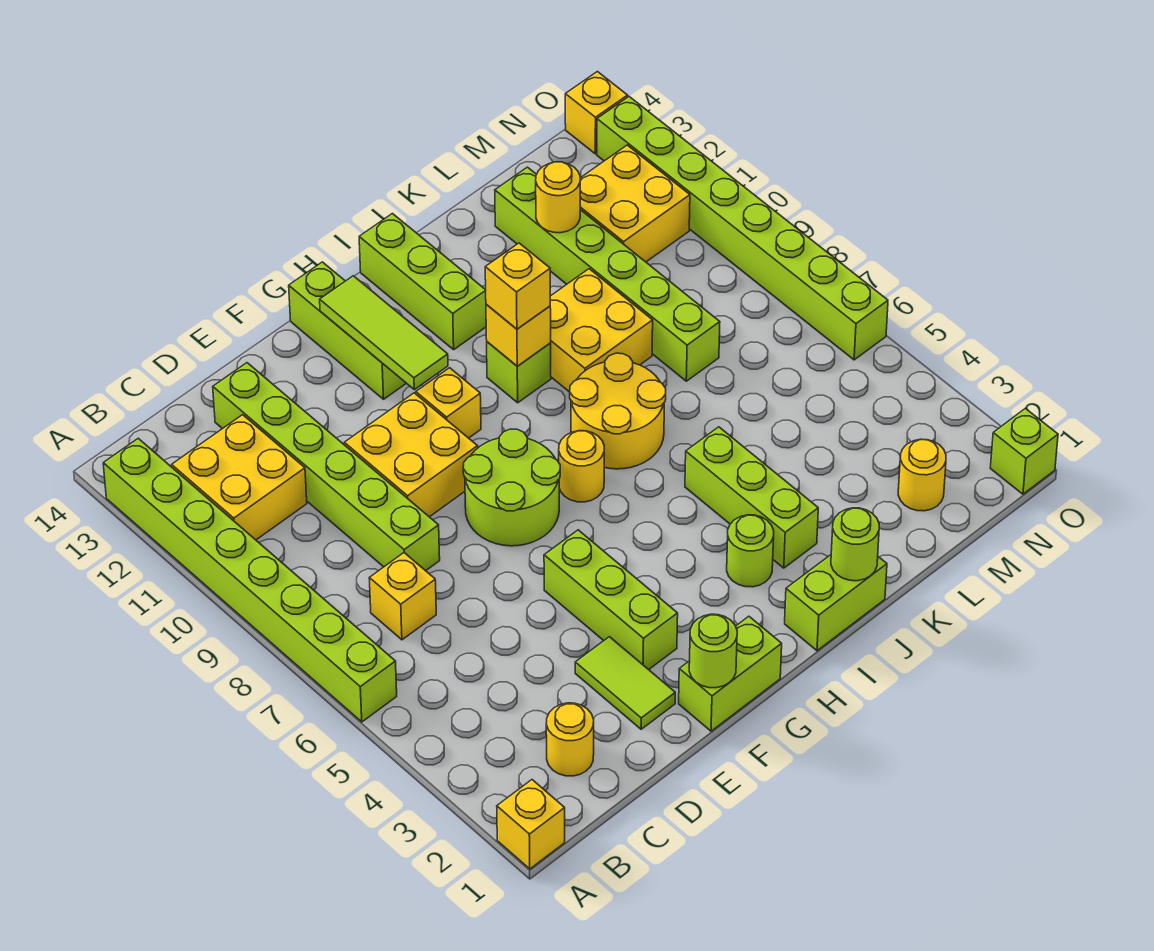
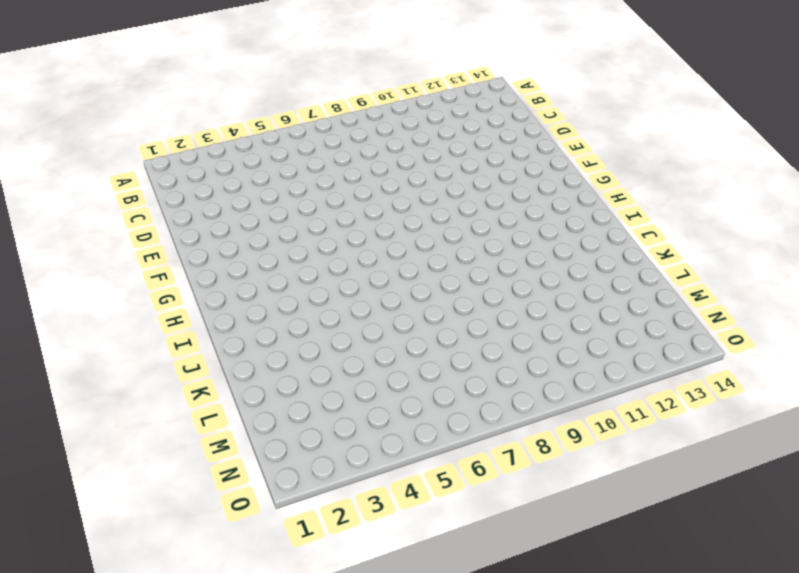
none -> yellow brick A1 level 1
none -> lime brick A6:A13 level 1
none -> yellow brick B11:C12 level 1
none -> yellow round brick C2 level 1

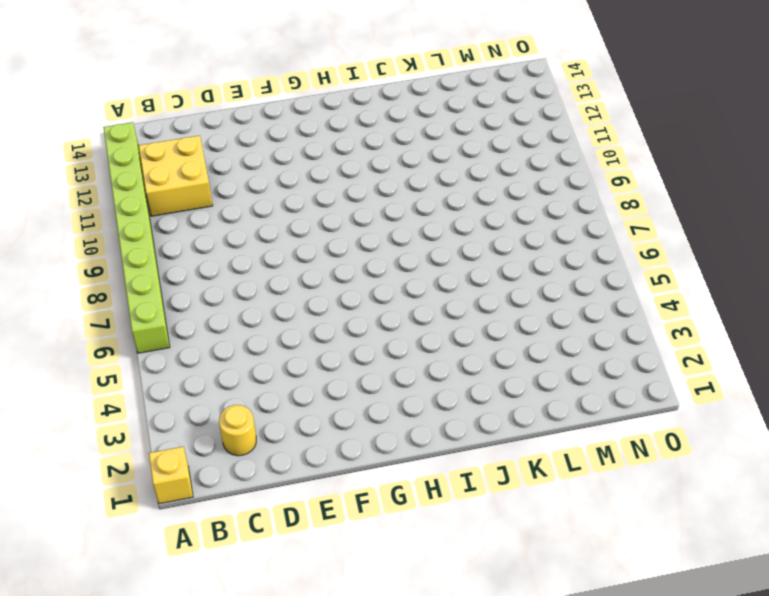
none -> yellow brick C7 level 1
none -> lime brick D8:D13 level 1
none -> lime tile E2:E3 level 1
none -> yellow brick E9:F10 level 1

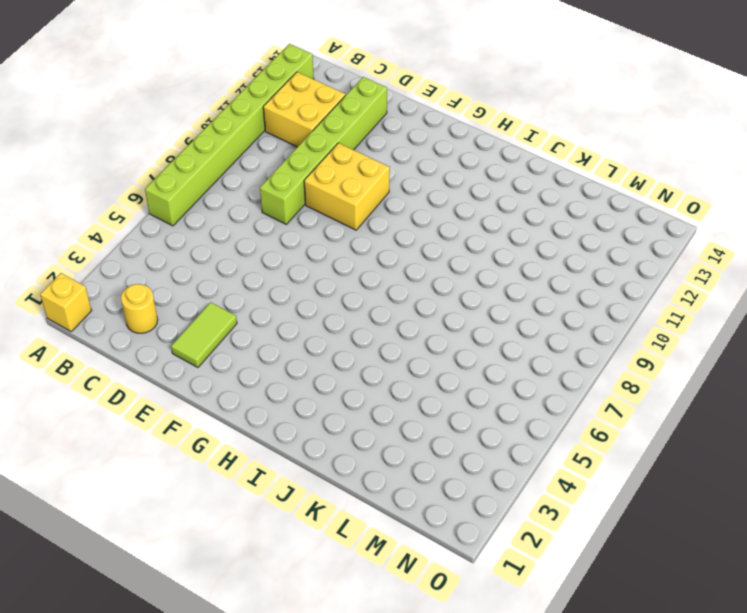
none -> yellow brick C7 level 1
none -> lime brick F1:G1 level 1
none -> lime brick F3:F5 level 1
none -> lime round brick F7:G8 level 1

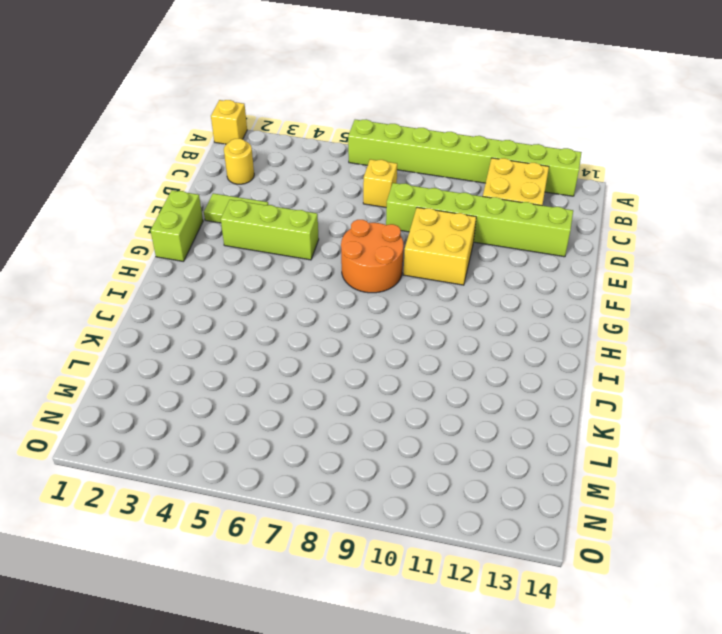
orange round brick F7:G8 level 1 -> lime round brick F7:G8 level 1
none -> yellow brick G10 level 1
none -> lime brick G12:G14 level 1
none -> yellow round brick H7 level 1
none -> lime brick I1:J1 level 1

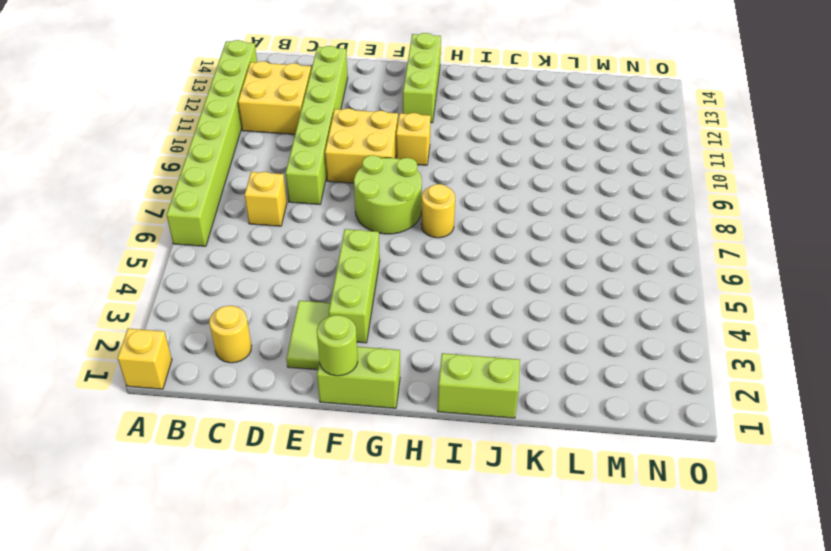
none -> lime round brick I3 level 1
none -> yellow round brick I7:J8 level 1
none -> lime brick I10 level 1
none -> lime brick I12:I14 level 1

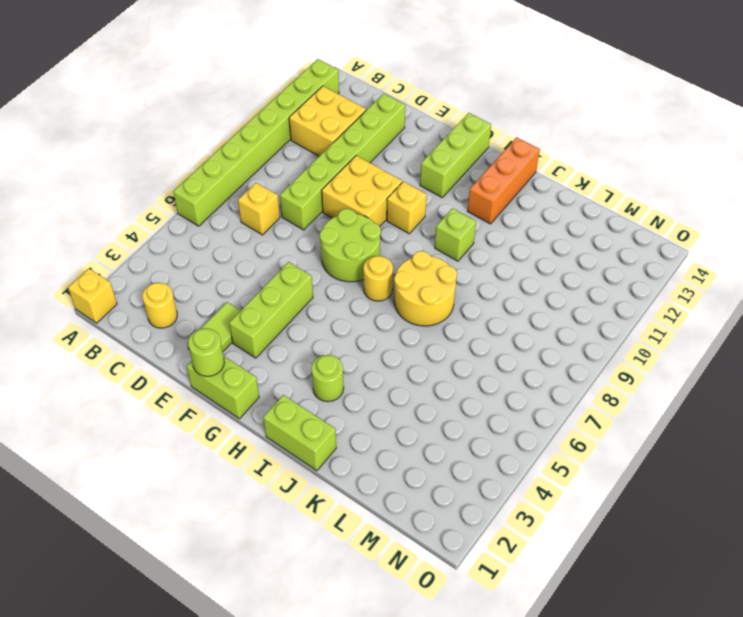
orange brick I12:I14 level 1 -> lime brick I12:I14 level 1
none -> lime brick J3:J5 level 1
none -> yellow brick J9:K10 level 1
none -> lime brick L8:L13 level 1
none -> yellow round brick M2 level 1

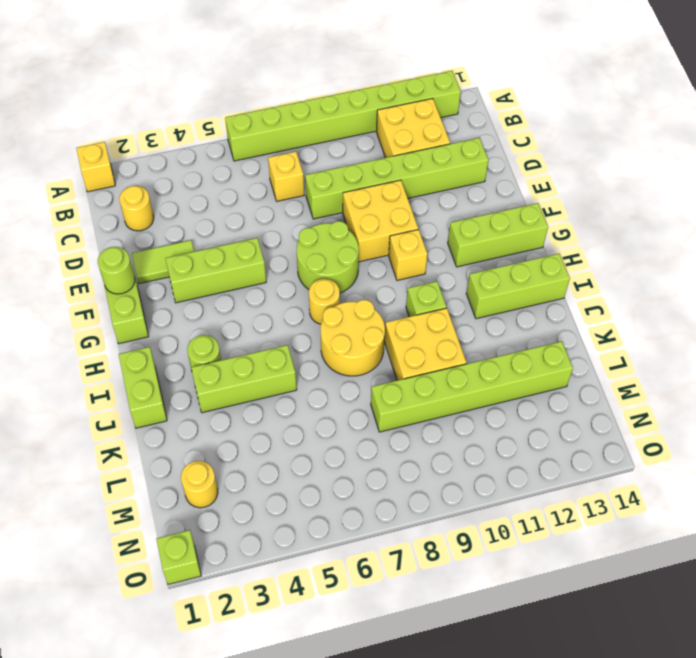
none -> yellow brick M11:N12 level 1
none -> lime brick O6:O13 level 1
none -> yellow brick O14 level 1
none -> lime tile G11:G13 level 2

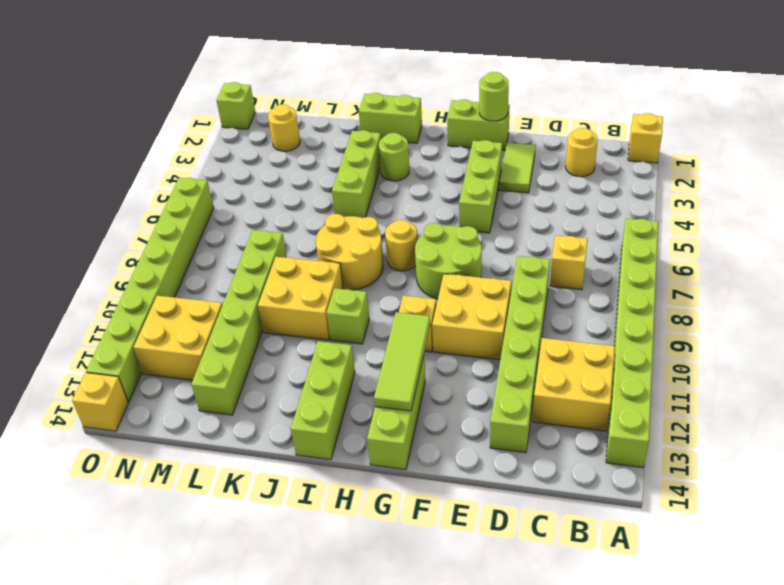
none -> yellow brick I10 level 2
none -> lime round brick J1 level 2
none -> yellow round brick L12 level 2
none -> yellow brick I10 level 3

